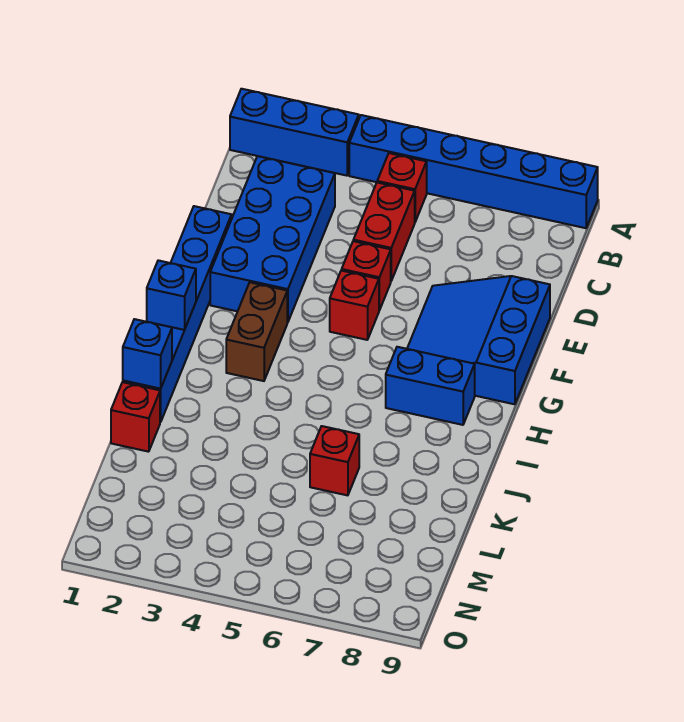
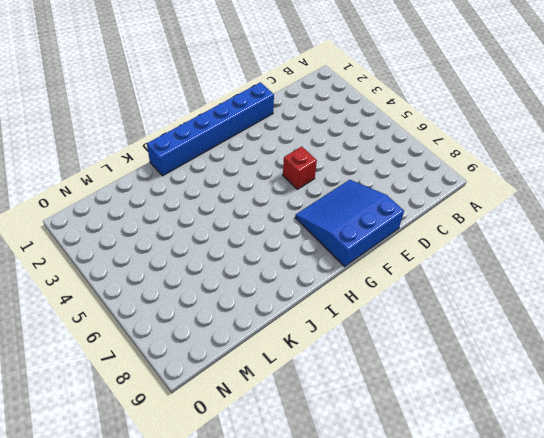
none -> blue brick A1:A3 level 1
none -> blue brick A4:A9 level 1
none -> red brick B5 level 1

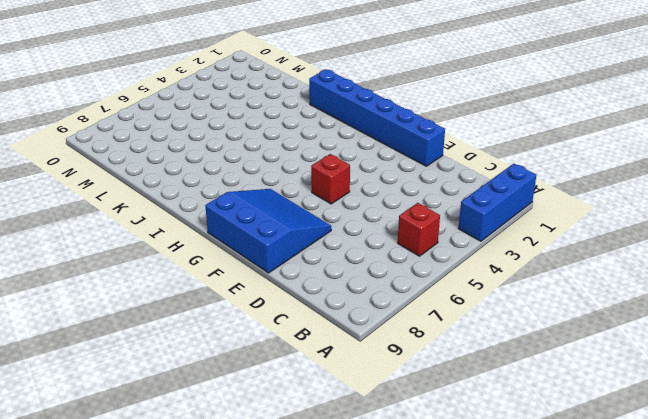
none -> blue brick A4:A9 level 1
none -> blue brick C2:F3 level 1
none -> red brick C5:D5 level 1

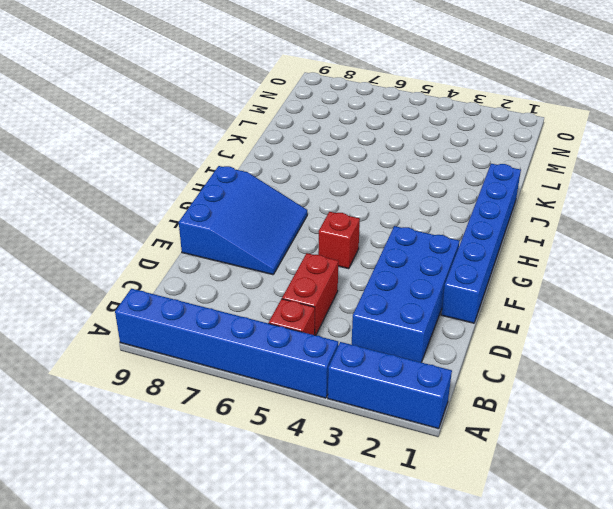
none -> red brick E5 level 1
none -> brown brick G3:H3 level 1
none -> blue brick H7:H8 level 1

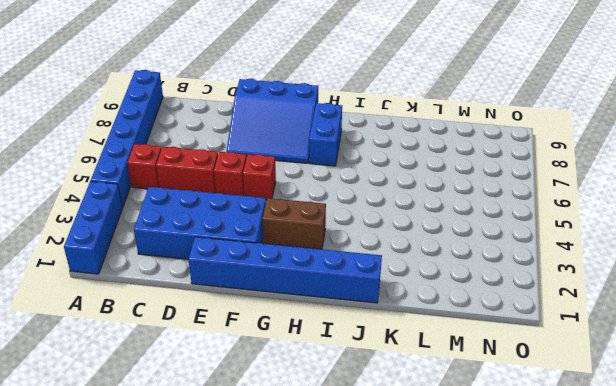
none -> red brick K1 level 1
none -> red brick K6 level 1
none -> blue brick H1 level 2

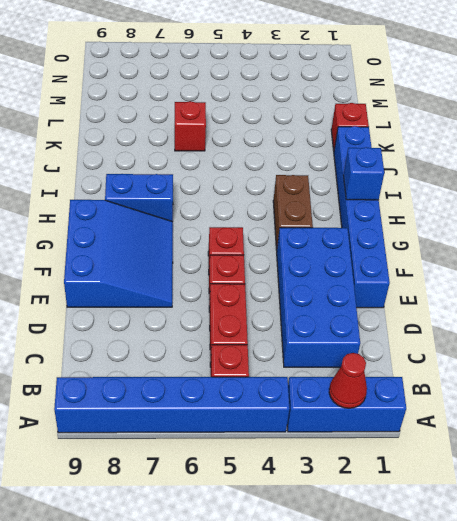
red cone A2 level 2 -> none
none -> blue brick J1 level 2

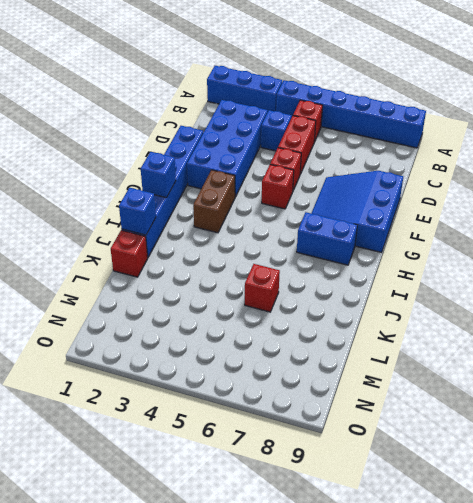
blue brick C4 level 1 -> none

